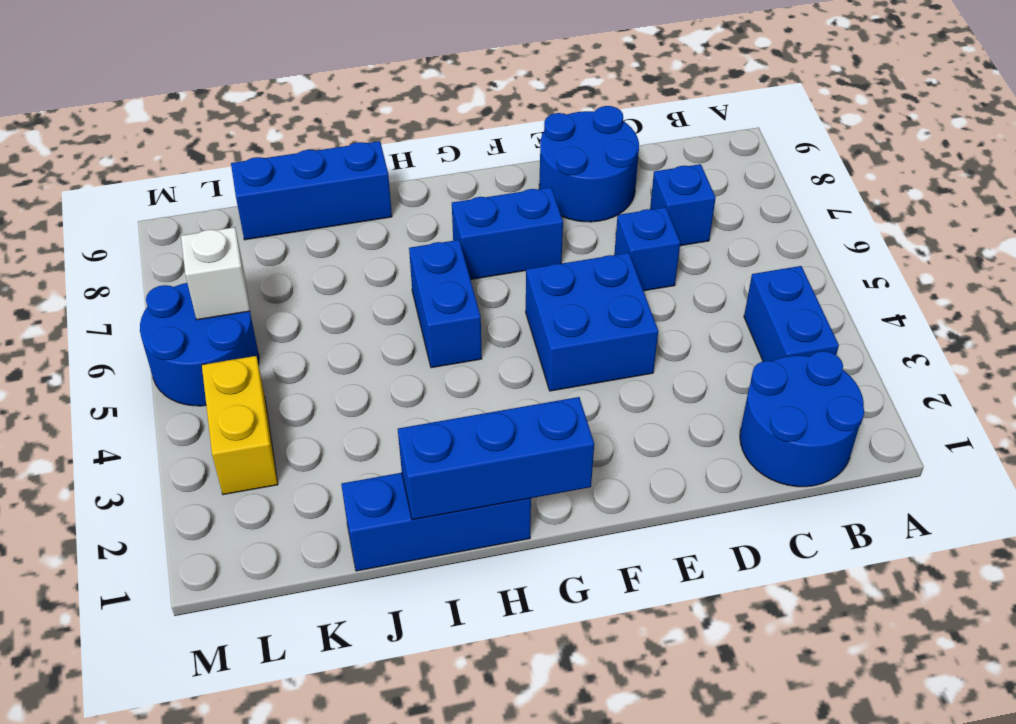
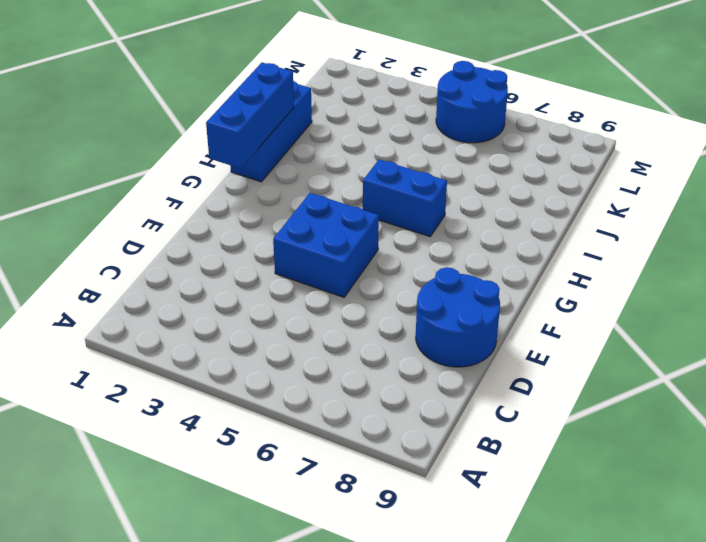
none -> blue round brick B1:C2 level 1
none -> blue brick B3:B4 level 1
none -> blue brick C7 level 1

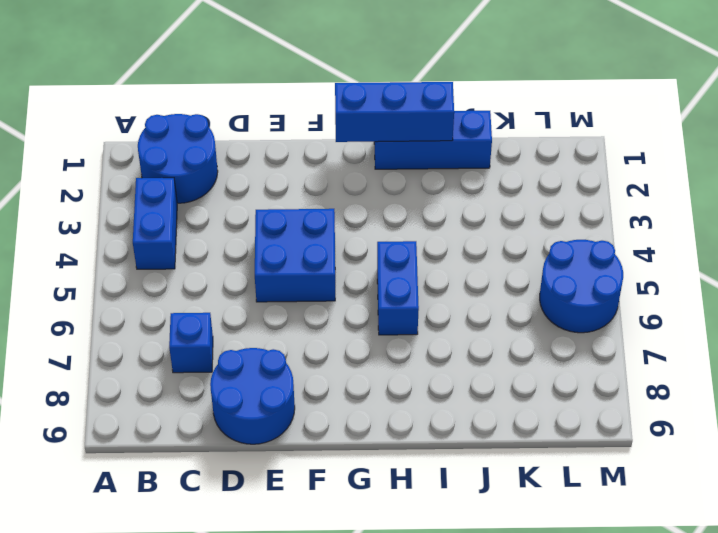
none -> blue brick D6 level 1
none -> blue brick F7:G7 level 1
none -> blue brick I9:K9 level 1

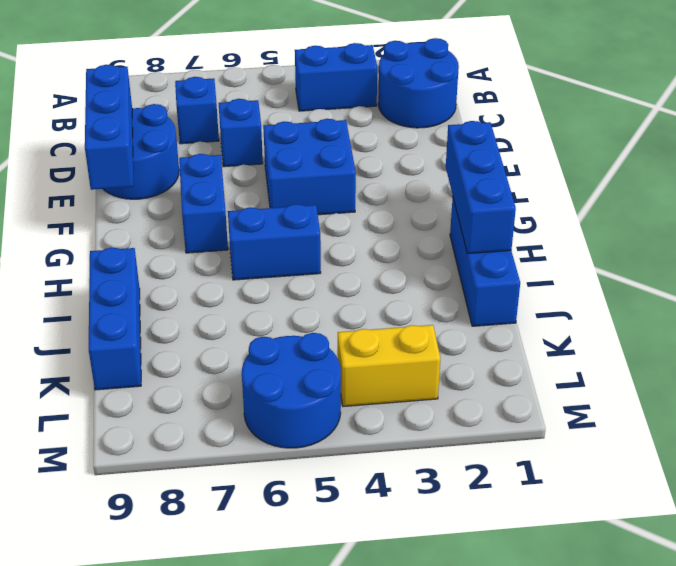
blue brick D9:F9 level 2 -> none
none -> white brick L6 level 2

